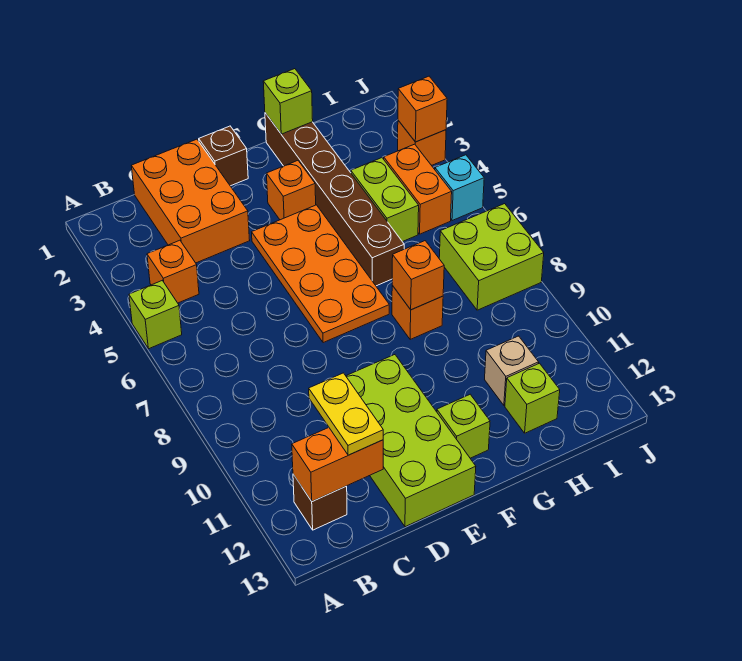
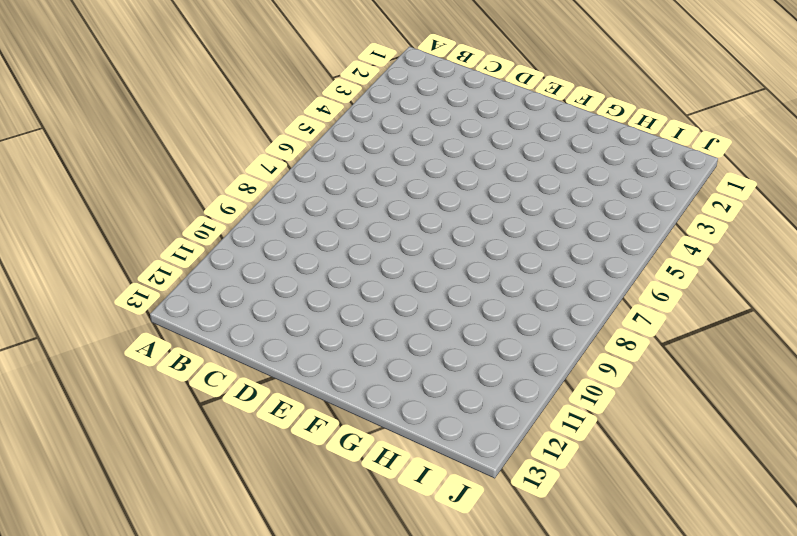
none -> lime brick A5 level 1
none -> orange brick B4 level 1
none -> brown brick B12 level 1

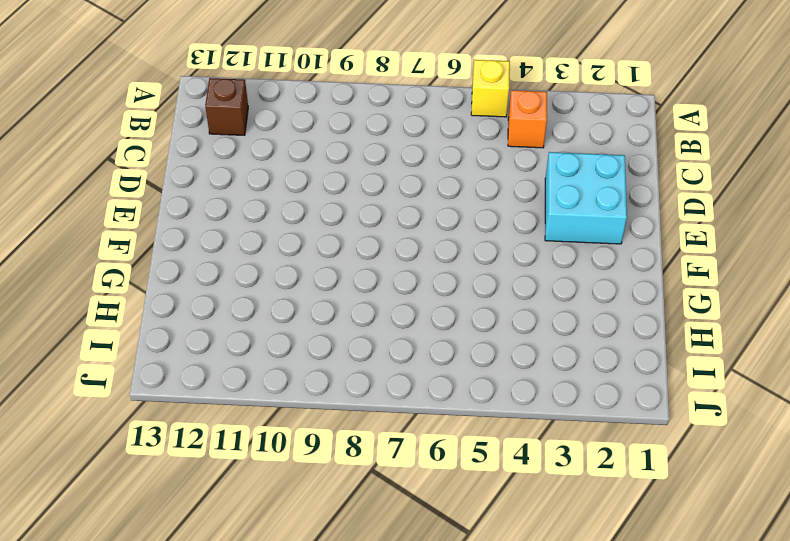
yellow brick A5 level 1 -> lime brick A5 level 1
cyan brick D2:E3 level 1 -> orange brick C1:D3 level 1
none -> lime brick D10:E13 level 1
none -> brown brick E1 level 1
none -> orange plate E4:F7 level 1

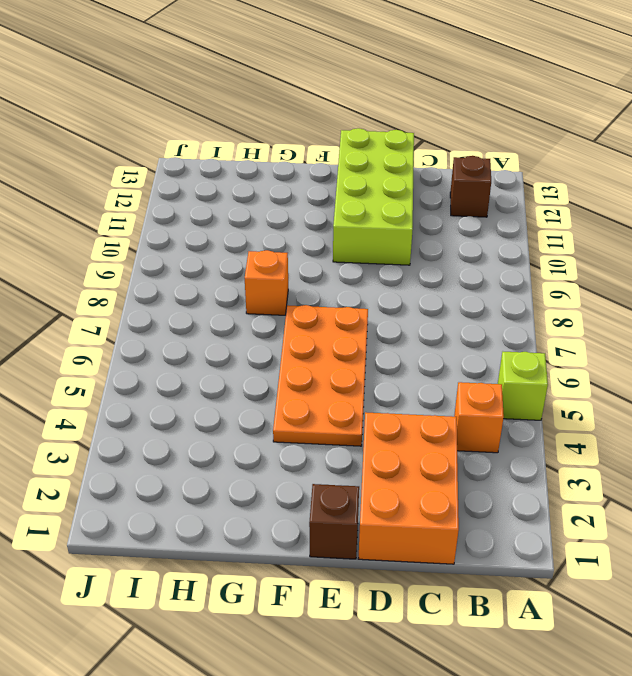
none -> orange brick F3 level 1
none -> lime brick F12 level 1
none -> brown brick G1:G6 level 1

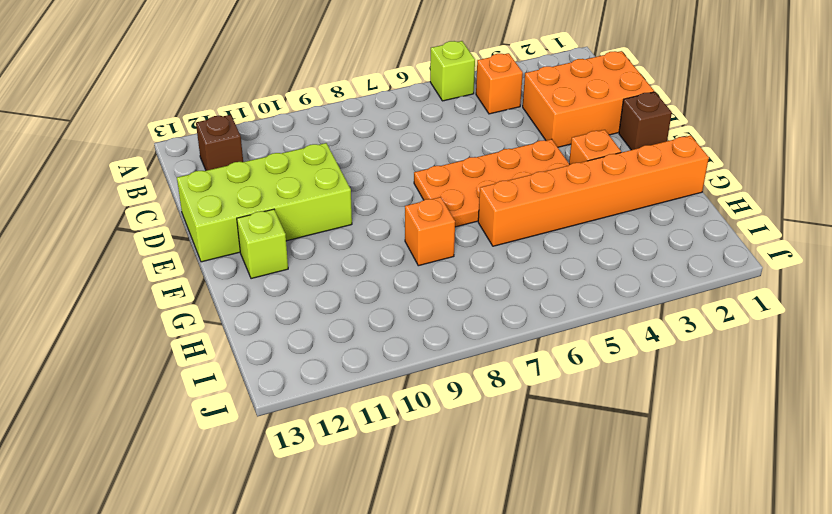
orange brick G1:G6 level 1 -> brown brick G1:G6 level 1
none -> lime brick H4:H5 level 1
none -> tan brick H11 level 1
none -> lime brick H12 level 1

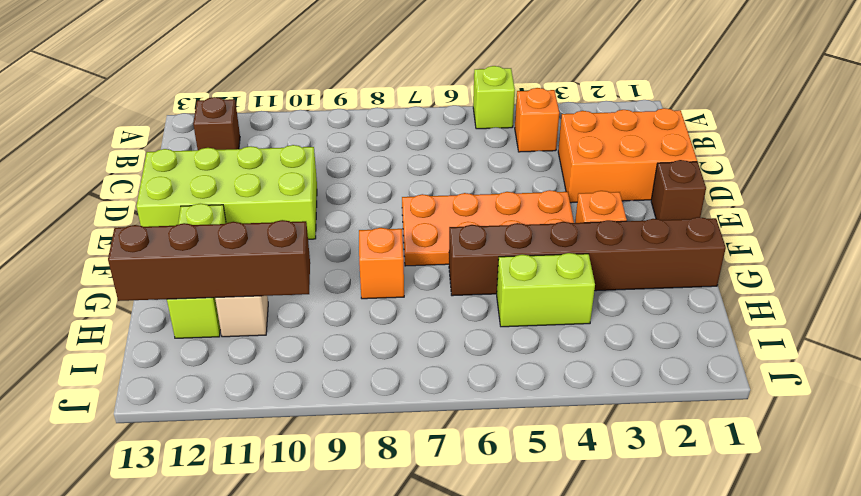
brown brick H10:H13 level 2 -> none
none -> orange brick I4:I5 level 1
none -> lime brick I7:J8 level 1
none -> orange brick J3 level 1

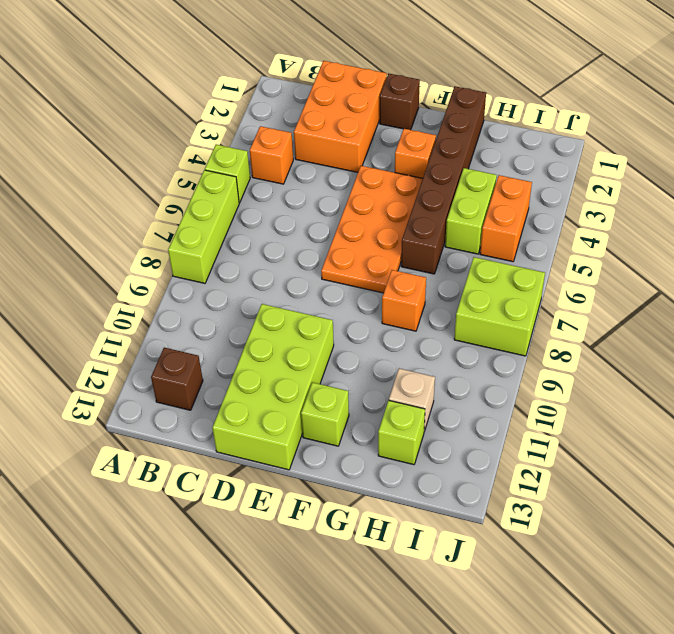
lime brick A6:A8 level 1 -> none
none -> orange brick J3 level 1
none -> cyan brick J5 level 1
none -> orange brick B12:C12 level 2

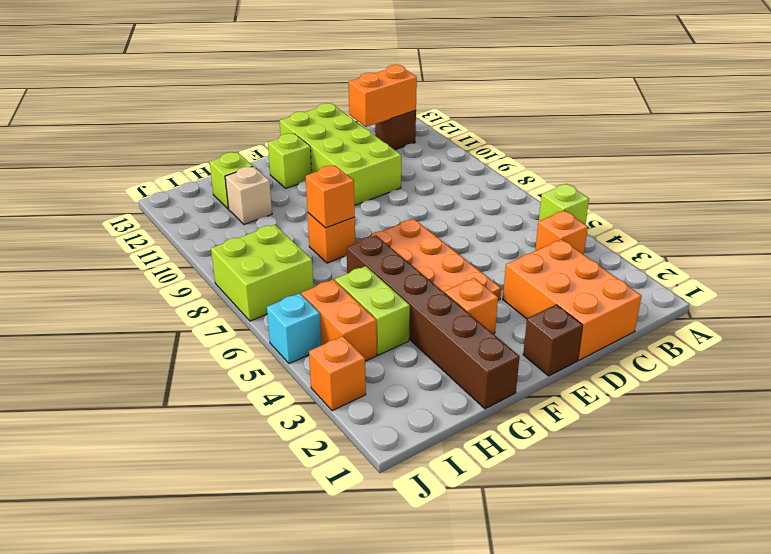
none -> lime brick G1 level 2
none -> orange brick J3 level 2
none -> yellow plate C11:C12 level 3

